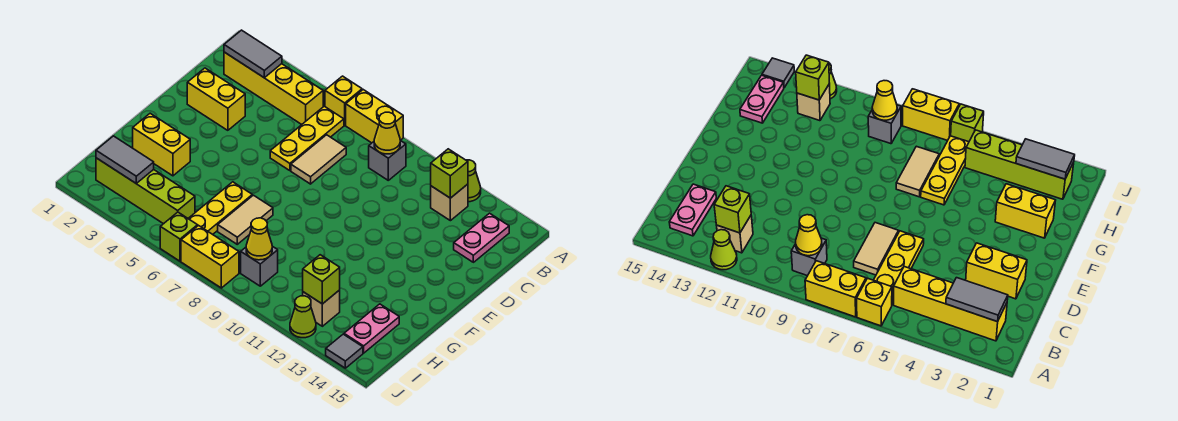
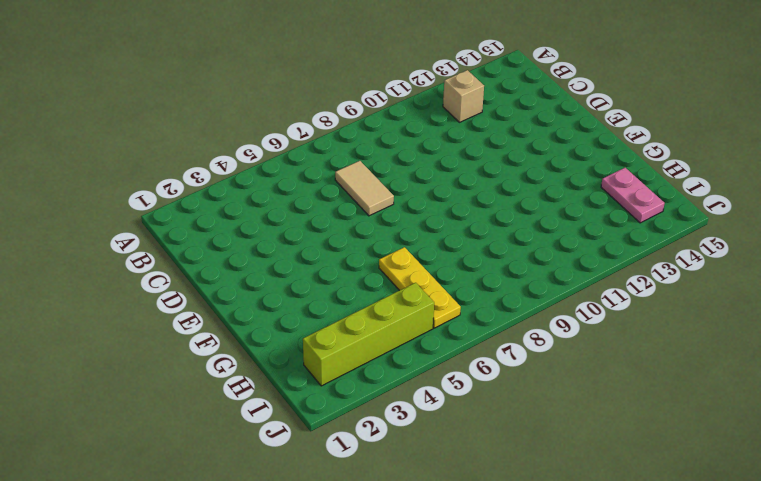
none -> yellow brick A6 level 1
none -> yellow brick A7:A8 level 1
none -> lime cone A12 level 1

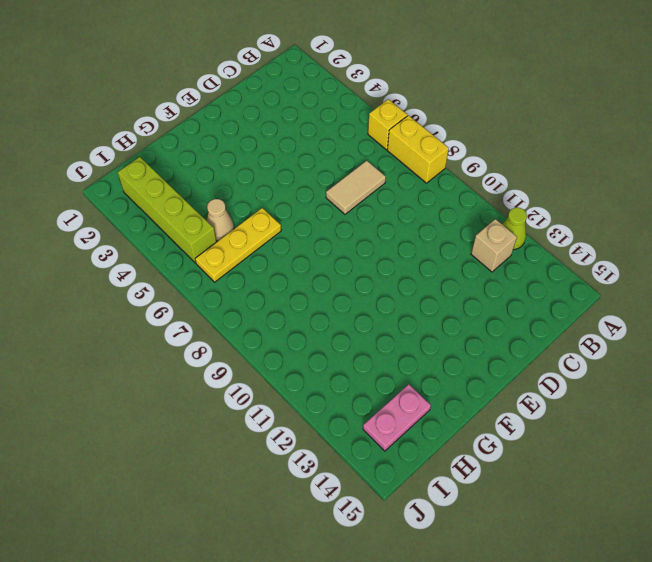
tan cone H5 level 1 -> none
none -> yellow brick B2:B5 level 1
none -> yellow plate B6:D6 level 1
none -> grey brick B9 level 1

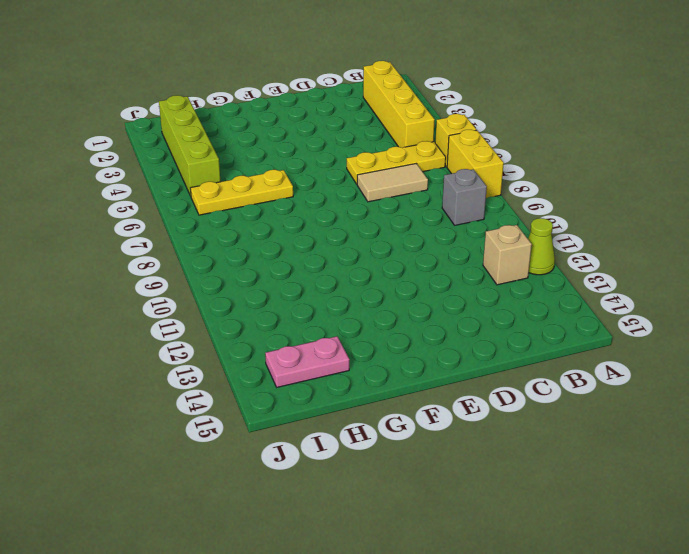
none -> pink plate B14:C14 level 1
none -> yellow brick D2:D3 level 1
none -> yellow brick G2:G3 level 1

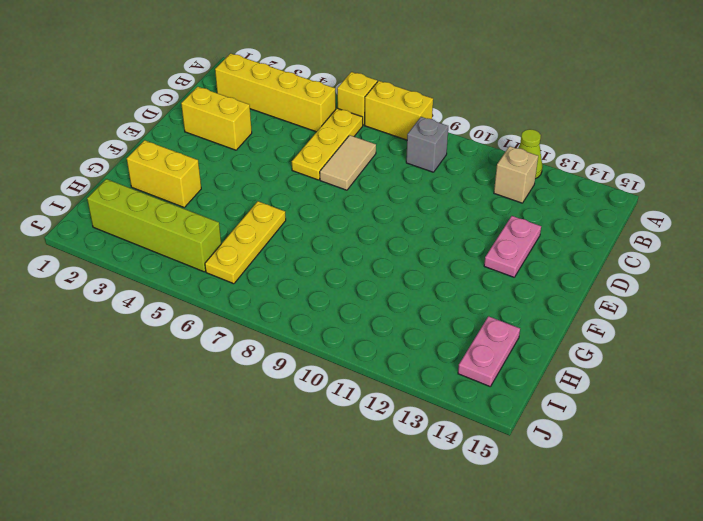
pink plate D13:E13 level 1 -> pink plate B14:C14 level 1
none -> tan tile G7:H7 level 1
none -> grey brick I9 level 1
none -> tan brick I12 level 1

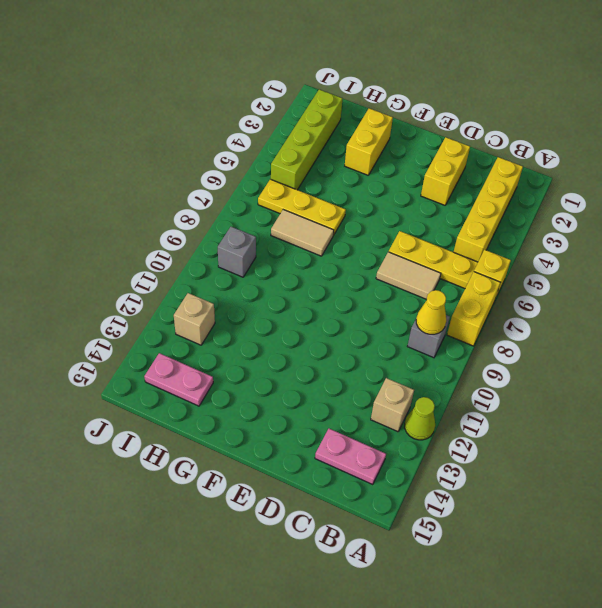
none -> lime brick J6 level 1
none -> yellow brick J7:J8 level 1
none -> lime cone J12 level 1

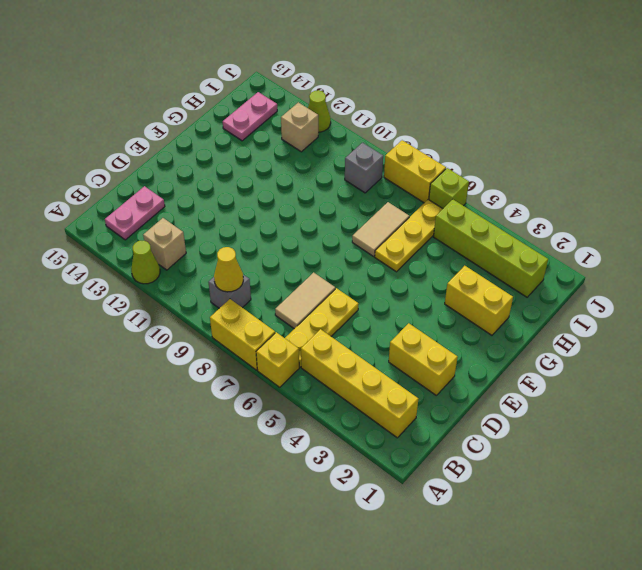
none -> grey tile J14 level 1
none -> grey tile B2:B3 level 2
none -> lime brick B12 level 2

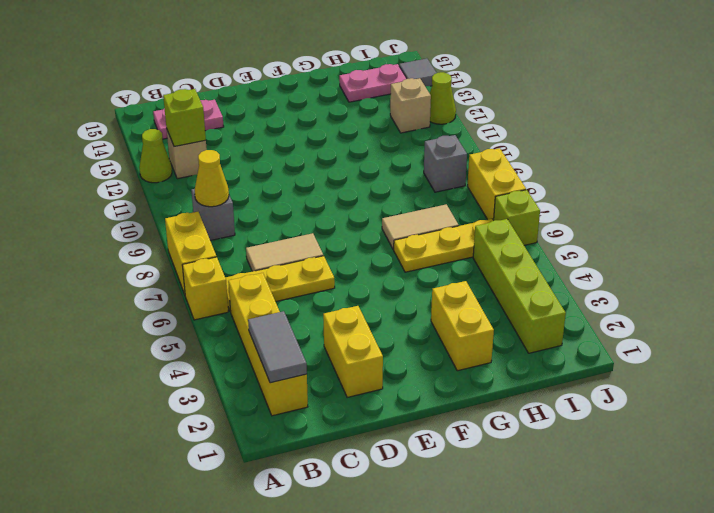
none -> grey tile I2:I3 level 2
none -> yellow cone I9 level 2
none -> lime brick I12 level 2

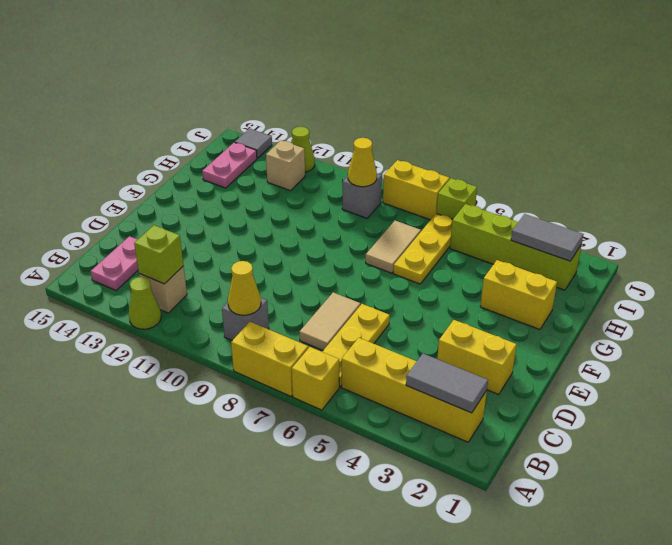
none -> lime brick I12 level 2

